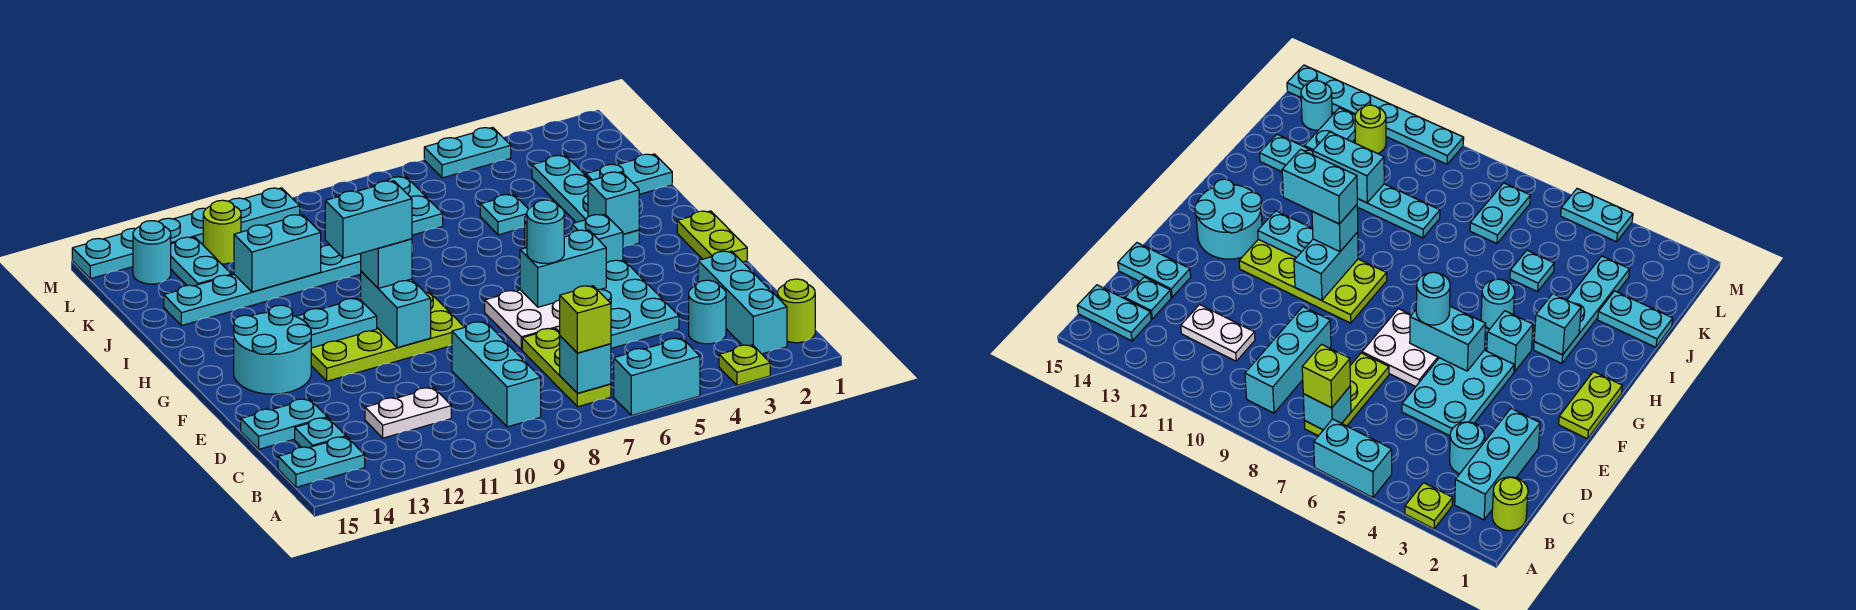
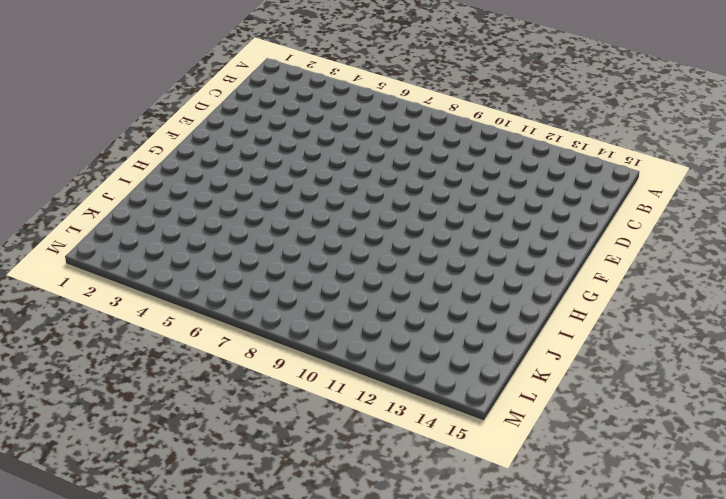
none -> lime plate A3 level 1
none -> cyan brick A5:A6 level 1
none -> lime round brick B1 level 1
none -> cyan brick B2:D2 level 1

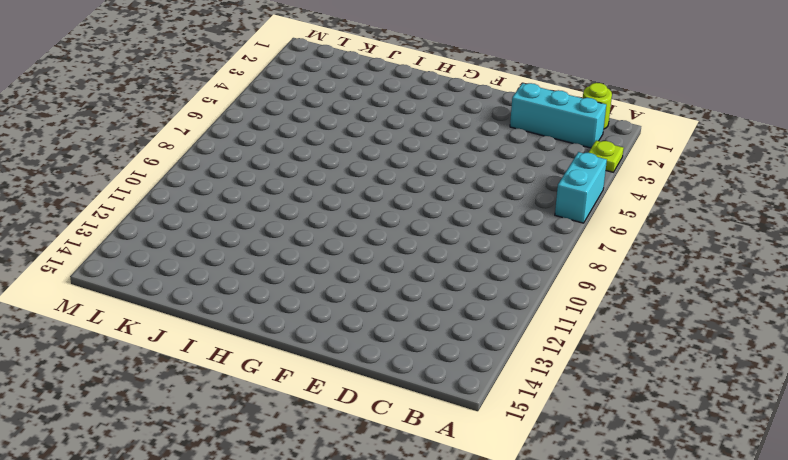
none -> lime plate B7:D7 level 1
none -> cyan brick B9:D9 level 1
none -> cyan plate B14:B15 level 1
none -> cyan round brick C3 level 1

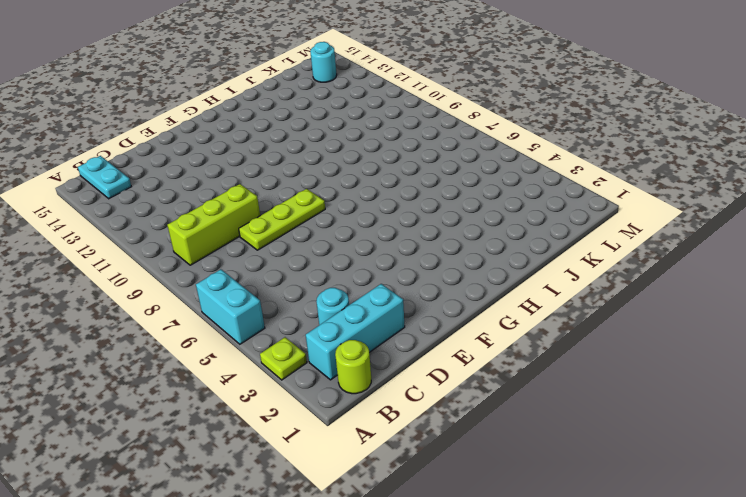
lime brick B9:D9 level 1 -> cyan brick B9:D9 level 1
lime plate D8:F8 level 1 -> lime plate B7:D7 level 1
none -> white plate C11:C12 level 1
none -> cyan plate C14 level 1
none -> cyan plate D4:F5 level 1
none -> cyan plate D14:D15 level 1

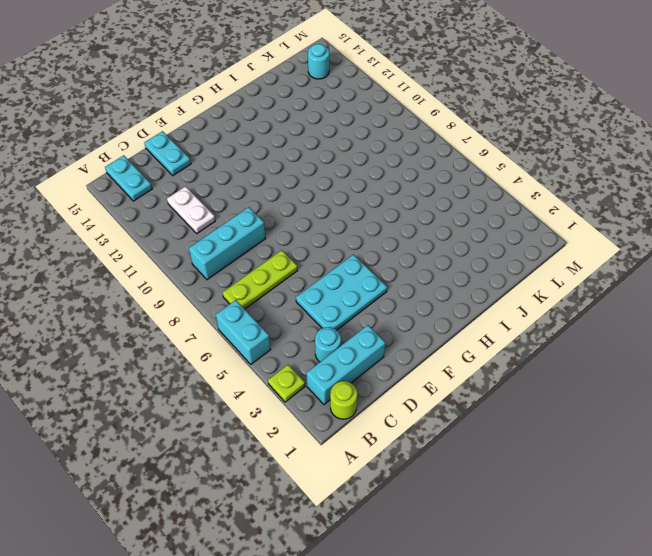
none -> cyan plate C14 level 1
none -> white plate E6:F7 level 1
none -> lime plate F1:G1 level 1
none -> lime plate F9:G12 level 1

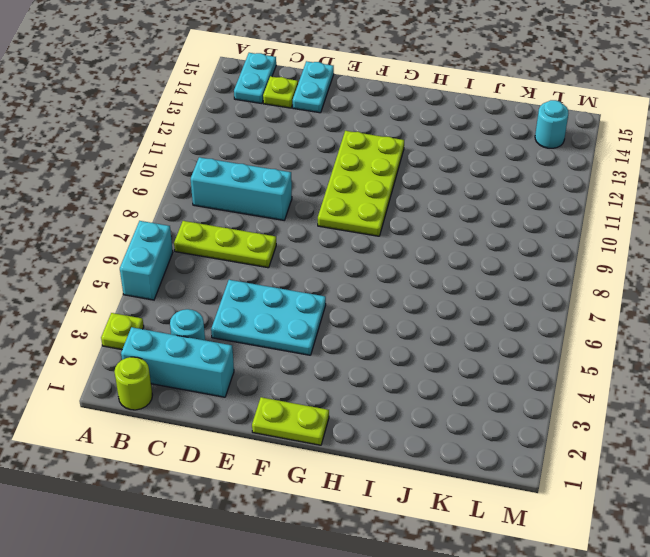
lime plate C14 level 1 -> cyan plate C14 level 1
none -> white plate C11:C12 level 1
none -> white plate E6:F7 level 1
none -> cyan round brick F13:G14 level 1
none -> cyan brick G4 level 1

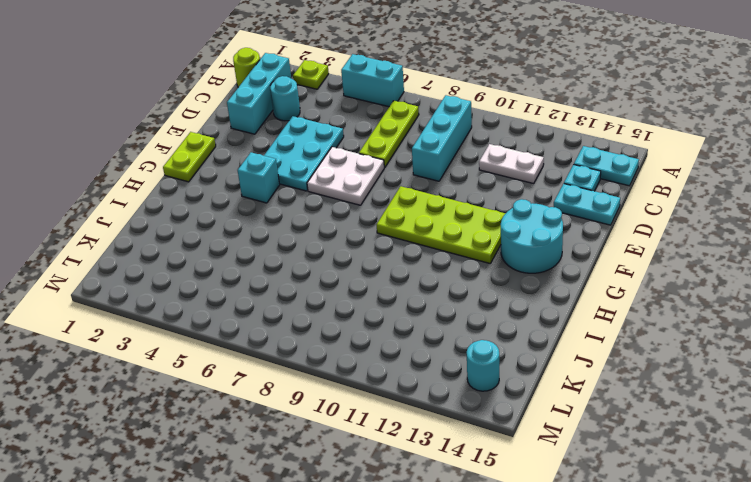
none -> cyan plate H3:K3 level 1
none -> cyan round brick H5 level 1
none -> cyan plate J1:J2 level 1
none -> cyan plate J5 level 1

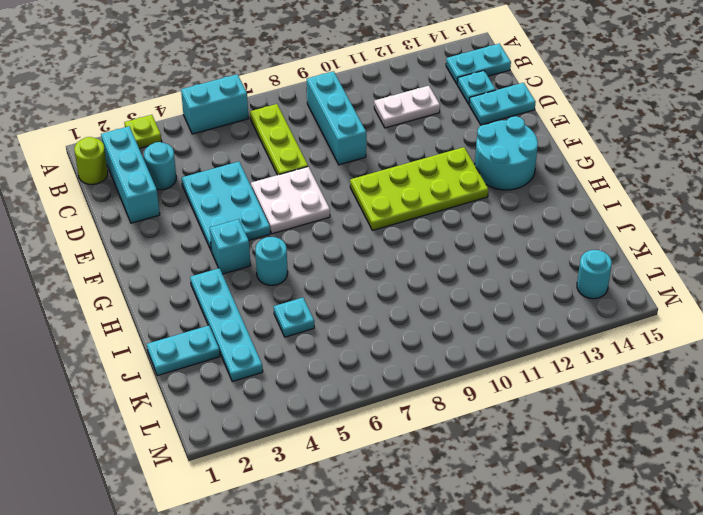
none -> lime plate F1:G1 level 1
none -> cyan plate J9:J14 level 1
none -> cyan plate K7:L7 level 1
none -> cyan plate K13:L13 level 1

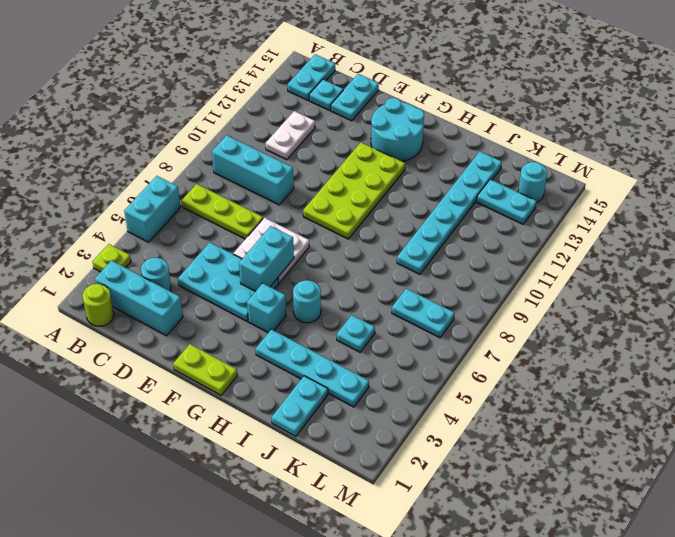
none -> lime round brick L12 level 1
none -> cyan plate M4:M5 level 1
none -> cyan plate M10:M15 level 1
none -> cyan brick B7 level 2

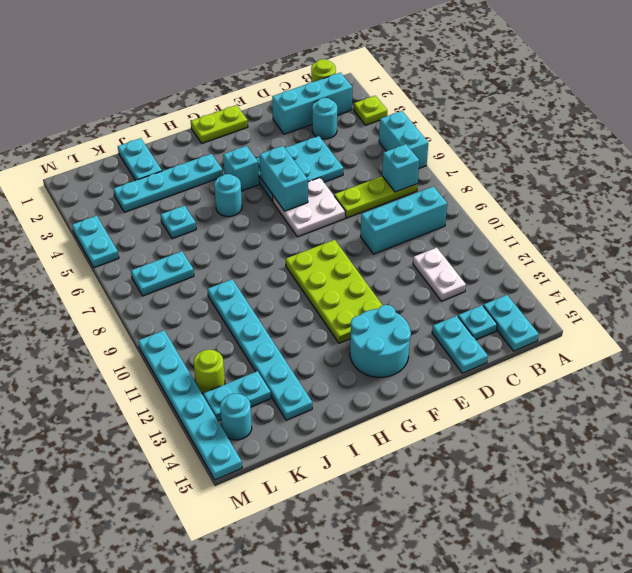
none -> cyan brick F10:G10 level 2
none -> cyan plate G11:G12 level 2
none -> cyan brick H3 level 2
none -> cyan brick J11:J12 level 2

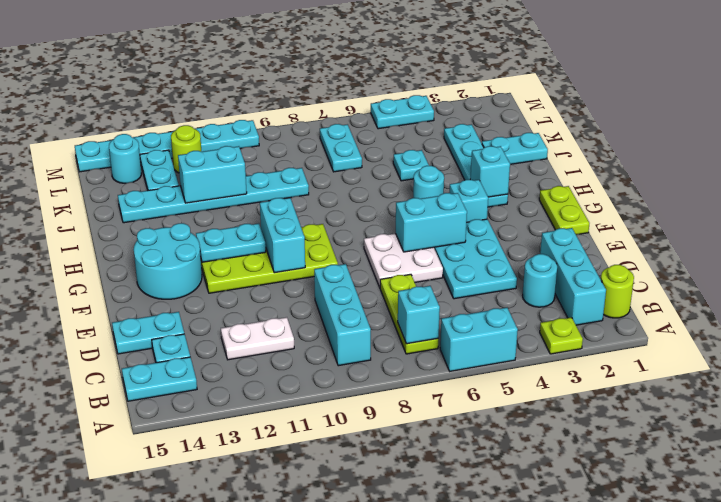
none -> lime brick B7 level 3
none -> cyan round brick F6 level 3
none -> cyan brick G10 level 3
none -> cyan brick G10:G11 level 4

